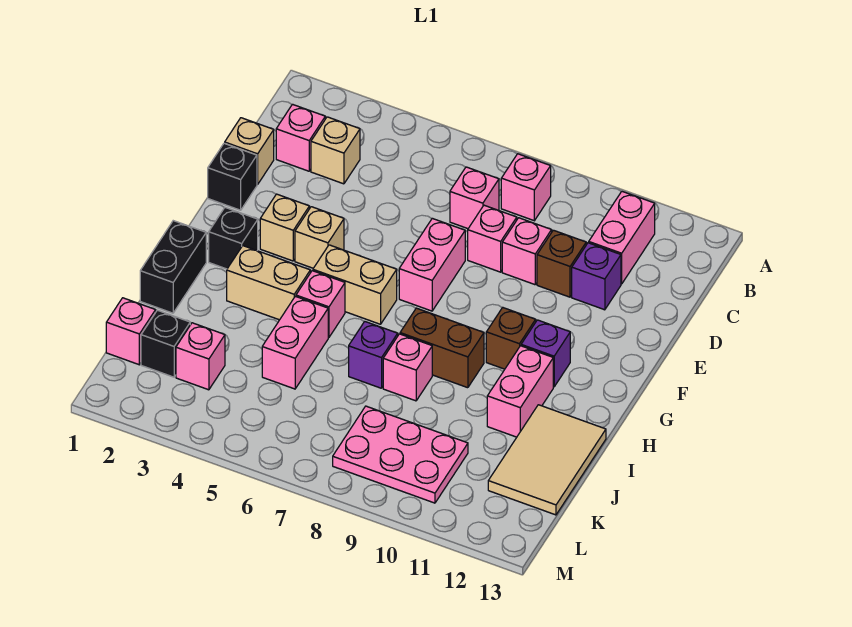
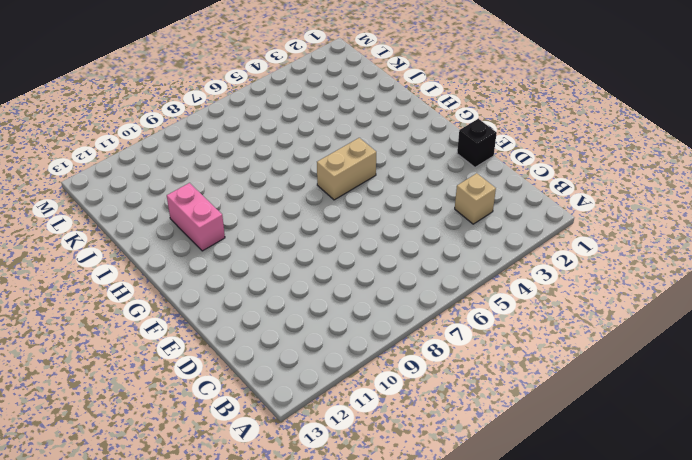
none -> pink brick B8 level 1
none -> pink brick B11:C11 level 1
none -> pink brick C2 level 1
none -> pink brick C7 level 1

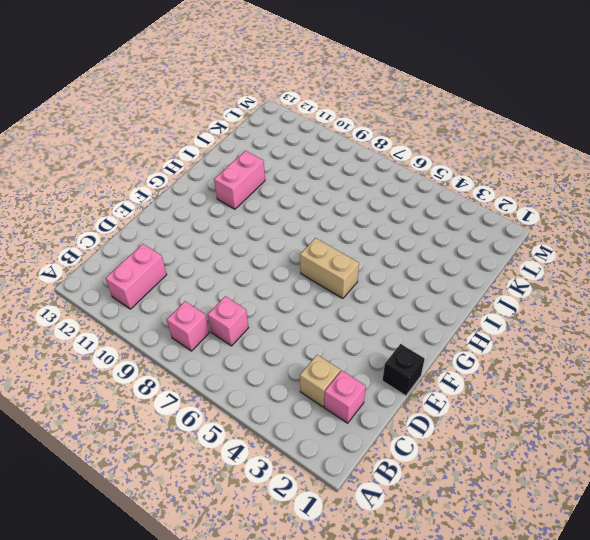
none -> tan brick D1 level 1
none -> pink brick D8 level 1
none -> pink brick D9 level 1
none -> brown brick D10 level 1

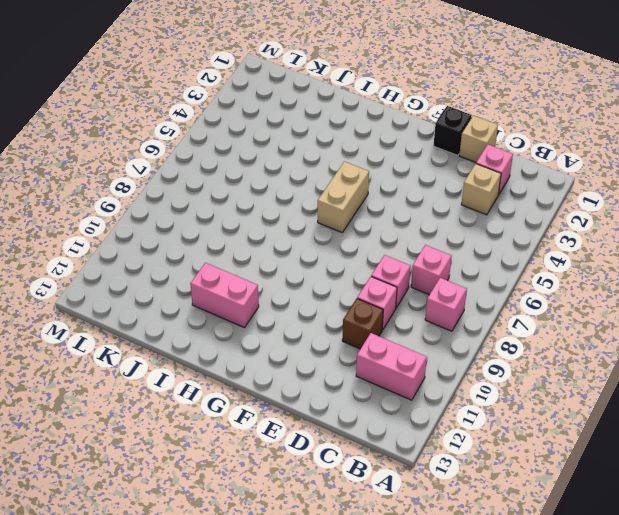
none -> purple brick D11 level 1
none -> pink brick E7:F7 level 1
none -> tan brick F3 level 1
none -> tan brick F4 level 1

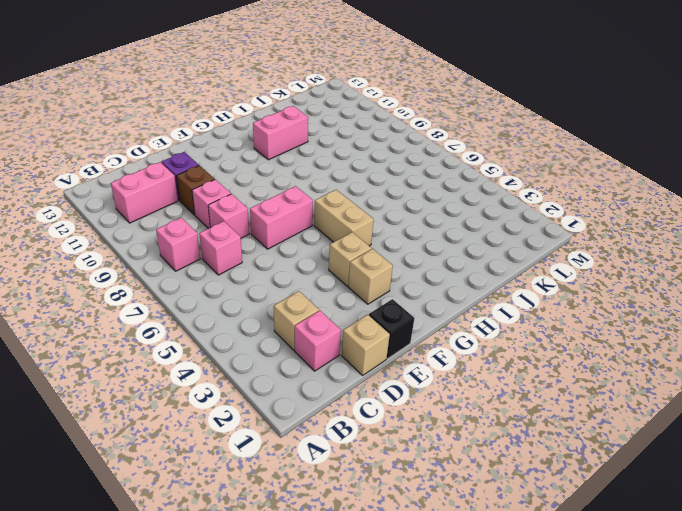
none -> black brick G2 level 1
none -> brown brick G10 level 1
none -> purple brick G11 level 1
none -> black brick H1:I1 level 1

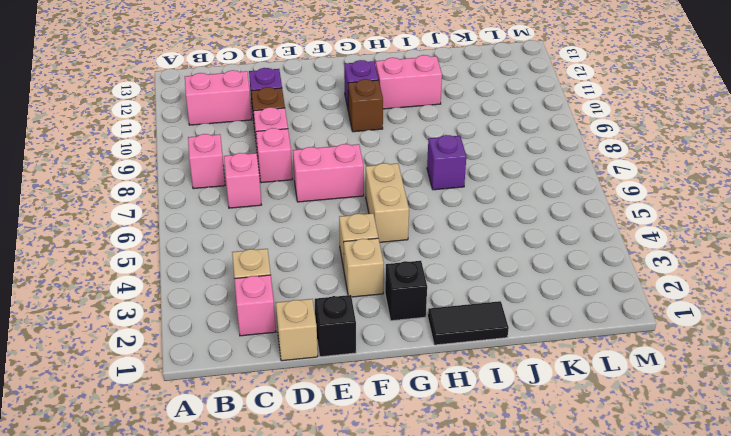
black tile H1:I1 level 1 -> black brick H1:I1 level 1
none -> tan brick H3:H4 level 1
none -> pink brick H5 level 1
none -> brown brick H8:H9 level 1
none -> pink brick I5:J5 level 1

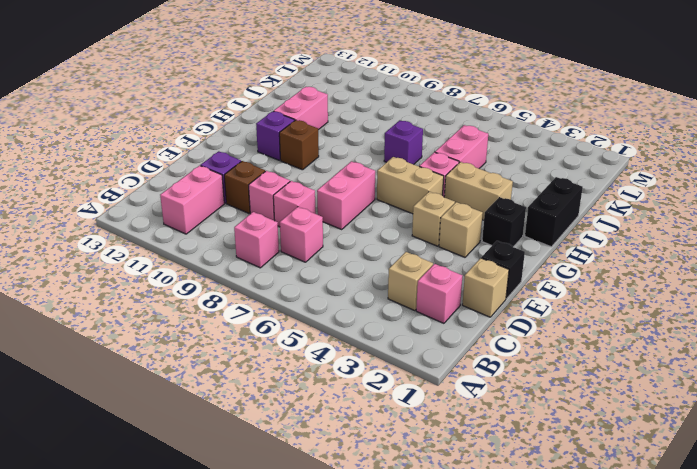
none -> brown brick H8:H9 level 1
none -> pink brick I8 level 1
none -> tan tile I12:K13 level 1
none -> pink brick K1 level 1

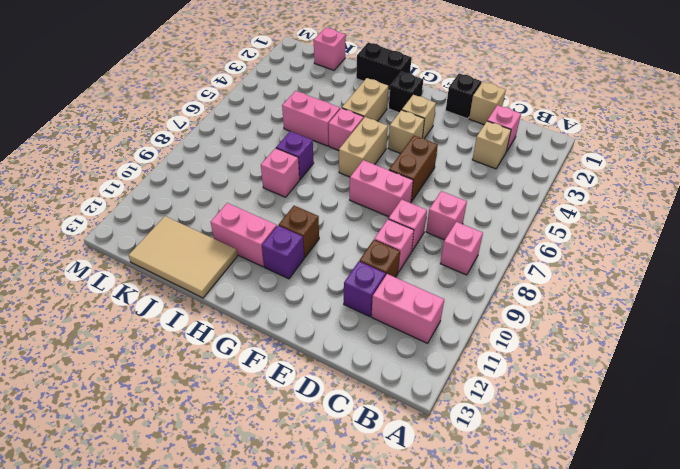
brown brick E5:E6 level 1 -> brown brick H8:H9 level 1
none -> black brick K2 level 1
none -> pink brick K3 level 1
none -> pink plate K8:L10 level 1

